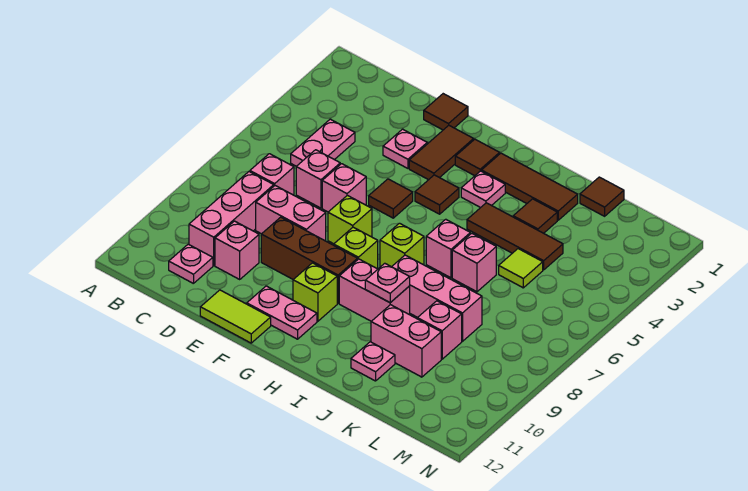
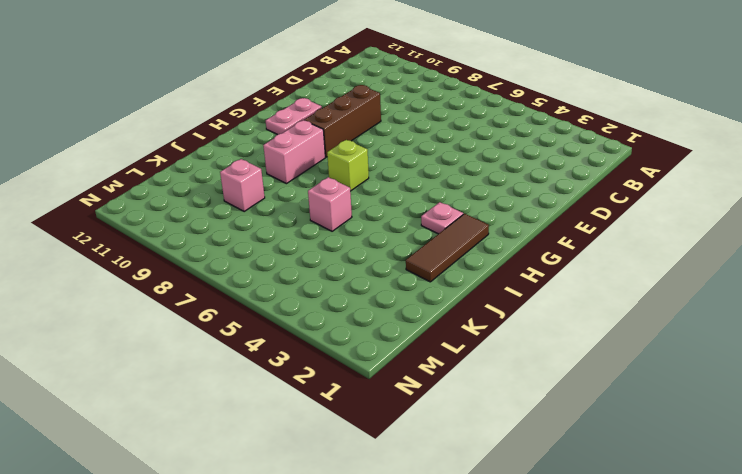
none -> pink plate C4:C5 level 1
none -> pink brick C7 level 1
none -> pink brick C8:C10 level 1
none -> pink plate C11 level 1

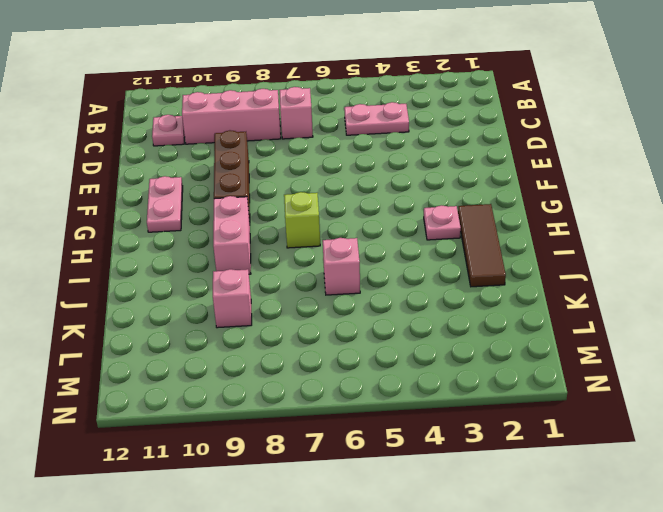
none -> pink brick D6 level 1
none -> pink brick D8:E8 level 1
none -> pink brick D10 level 1
none -> brown tile E1 level 1

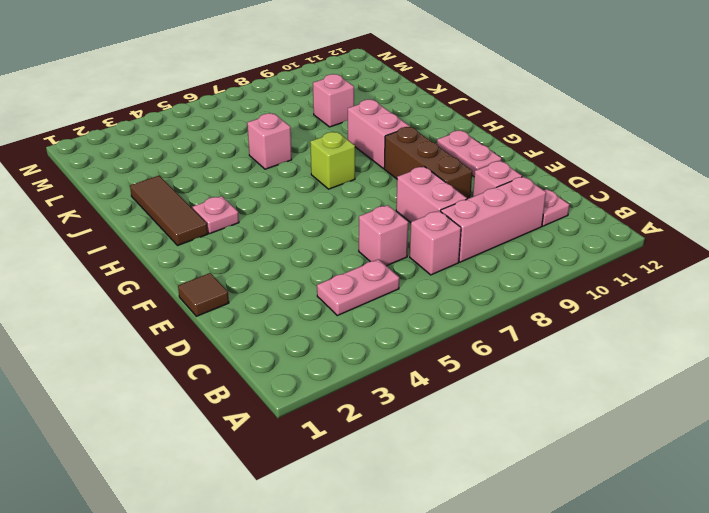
none -> pink plate E3 level 1
none -> pink brick E6 level 1
none -> lime tile E12:F12 level 1
none -> brown tile F2:F3 level 1

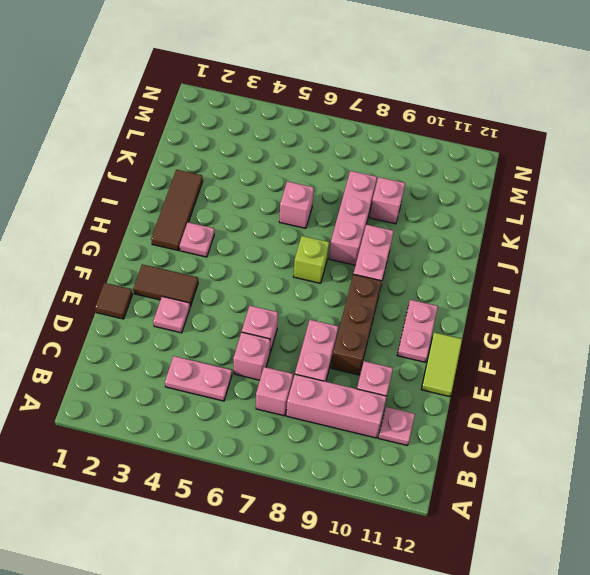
none -> brown tile F5 level 1
none -> lime brick F7 level 1
none -> brown tile G2 level 1
none -> brown tile G4 level 1

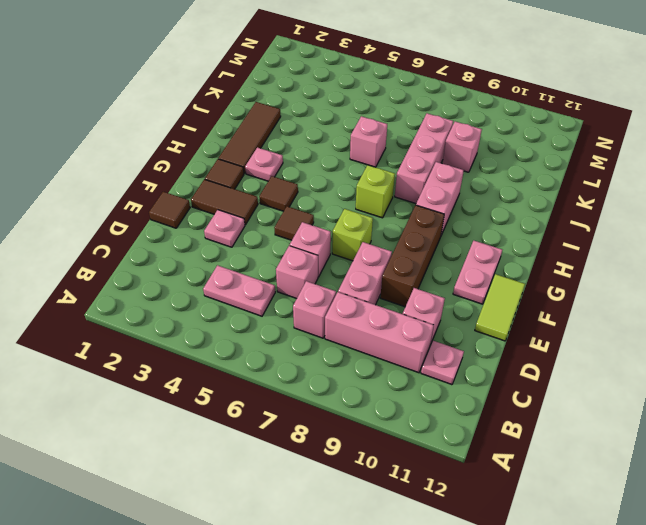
none -> lime brick G8 level 1
none -> lime brick G10 level 1
none -> brown tile I4:K4 level 1
none -> pink brick I6 level 1

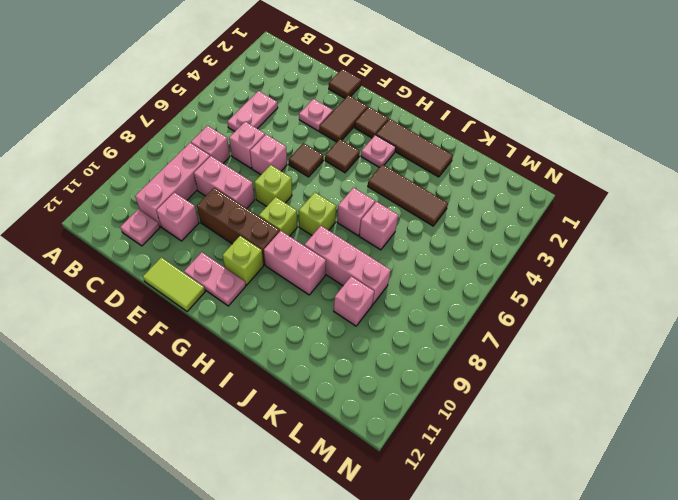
none -> brown tile J3 level 1
none -> pink brick J10:K10 level 1
none -> pink plate J11 level 1
none -> brown tile K1 level 1

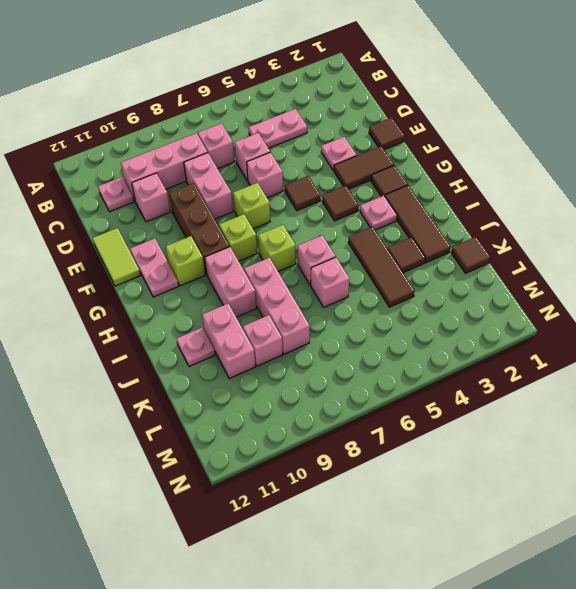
none -> lime tile K5 level 1
none -> pink plate I9 level 2

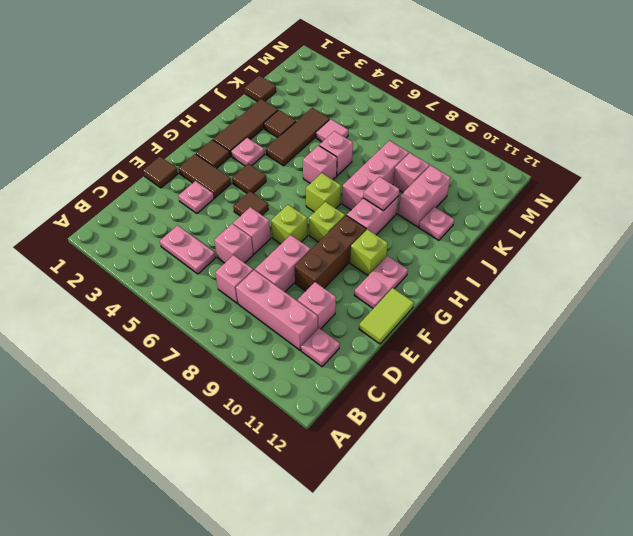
pink tile K5 level 1 -> lime tile K5 level 1

